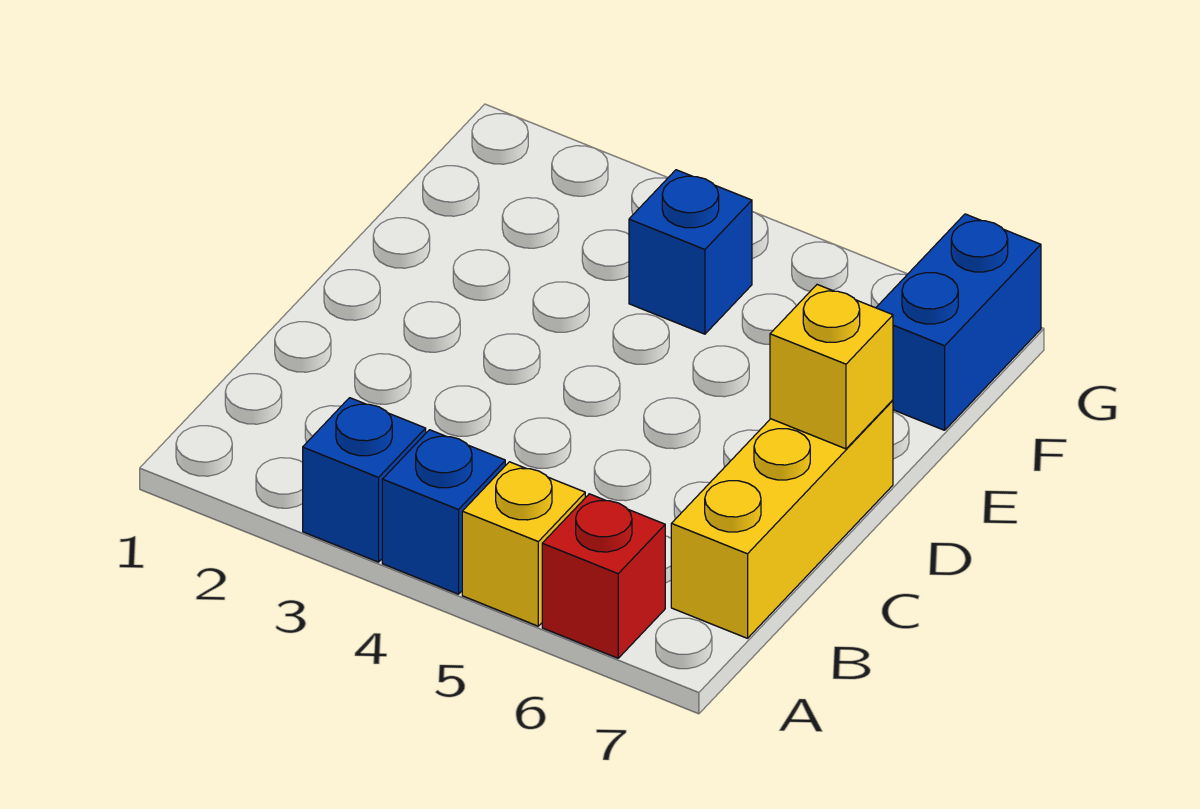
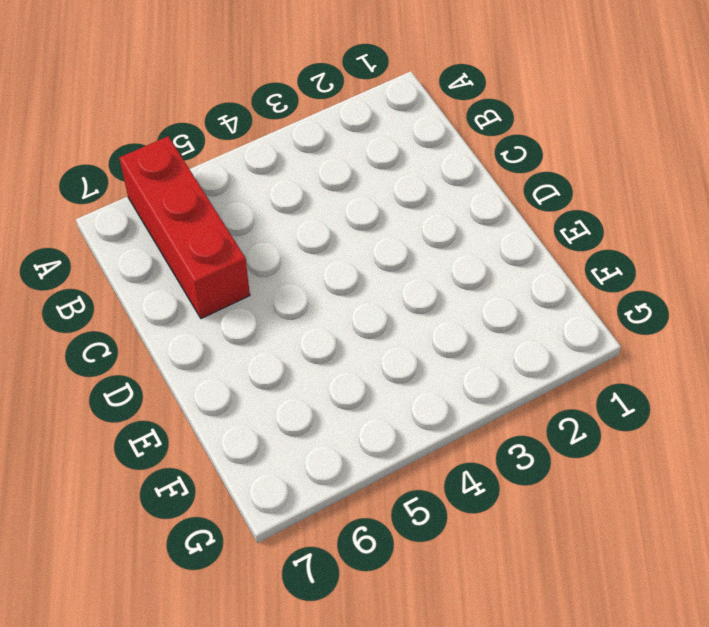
red brick A6:C6 level 1 -> red brick A6 level 1
none -> blue brick A3 level 1
none -> blue brick A4 level 1

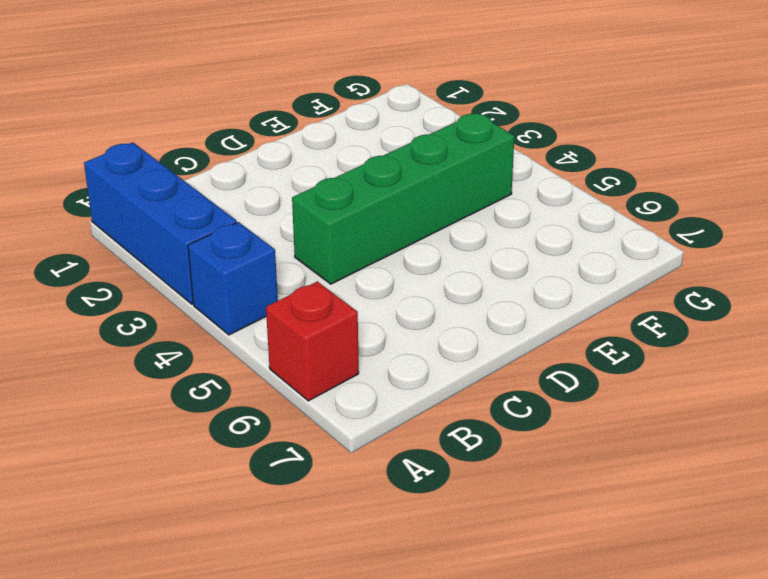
blue brick A1:A3 level 1 -> blue brick A3 level 1
green brick C4:F4 level 1 -> blue brick F4 level 1
none -> yellow brick A5 level 1
none -> yellow brick B7:D7 level 1

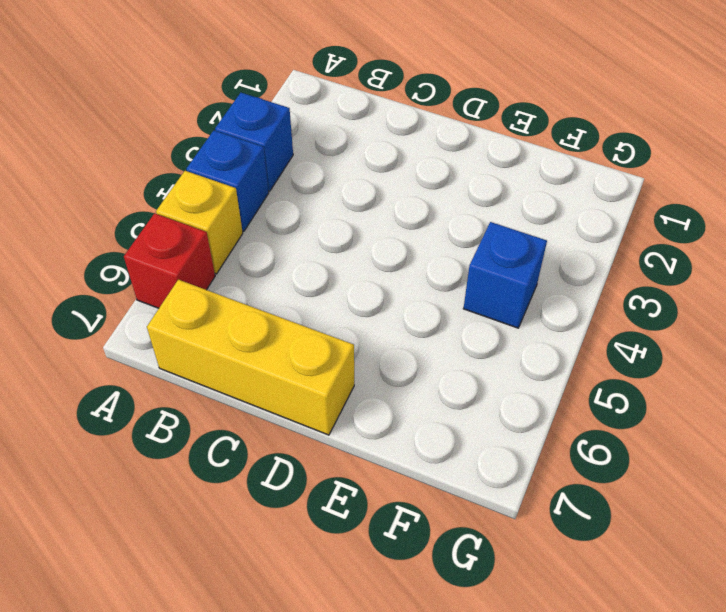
none -> blue brick F7:G7 level 1
none -> yellow brick D7 level 2

